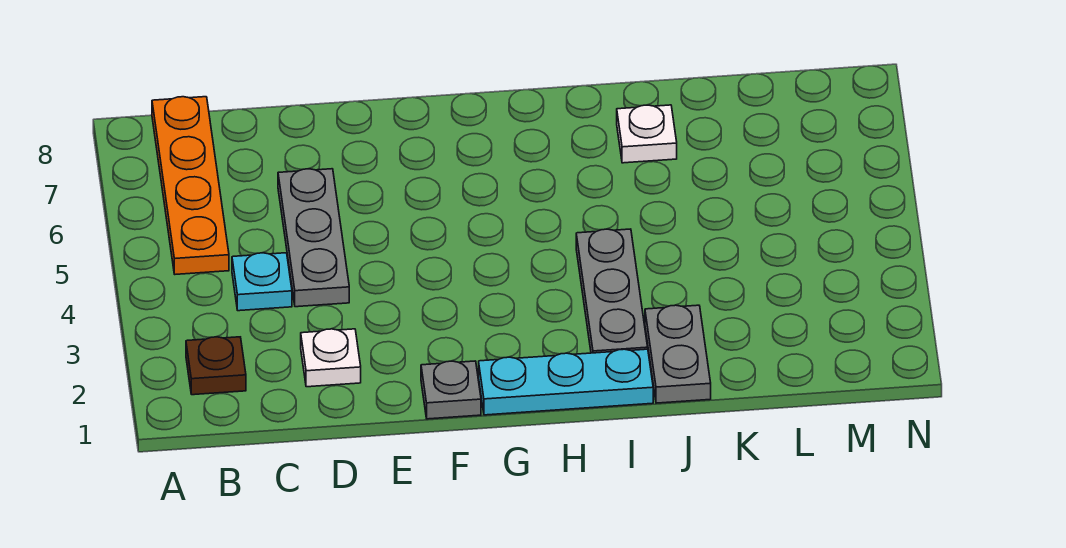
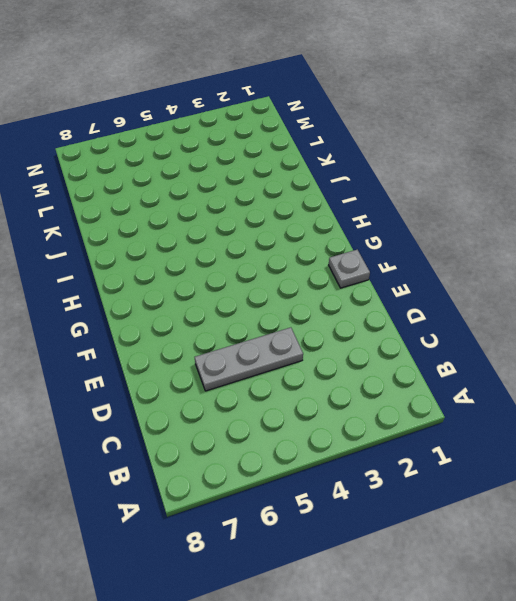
none -> brown plate B2 level 1
none -> orange plate B5:B8 level 1

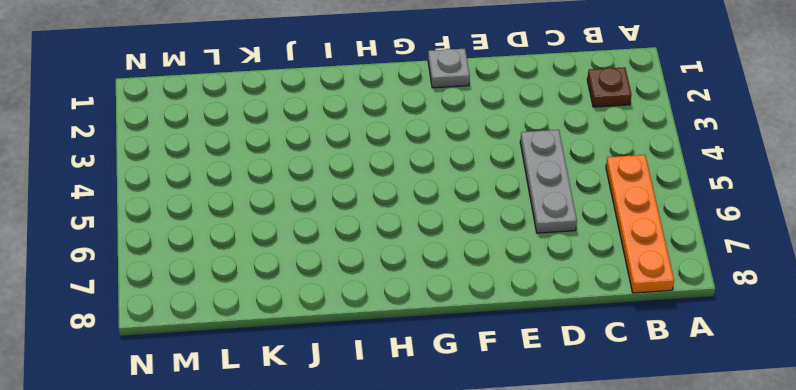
none -> cyan plate C4 level 1
none -> white plate D2 level 1

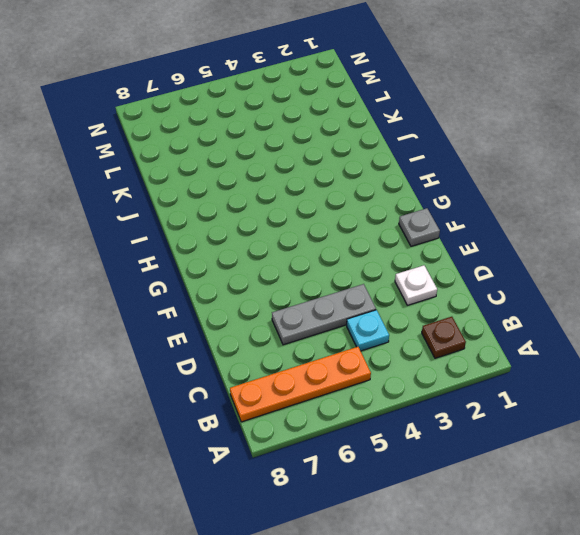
none -> cyan plate G1:I1 level 1
none -> grey plate I2:I4 level 1

